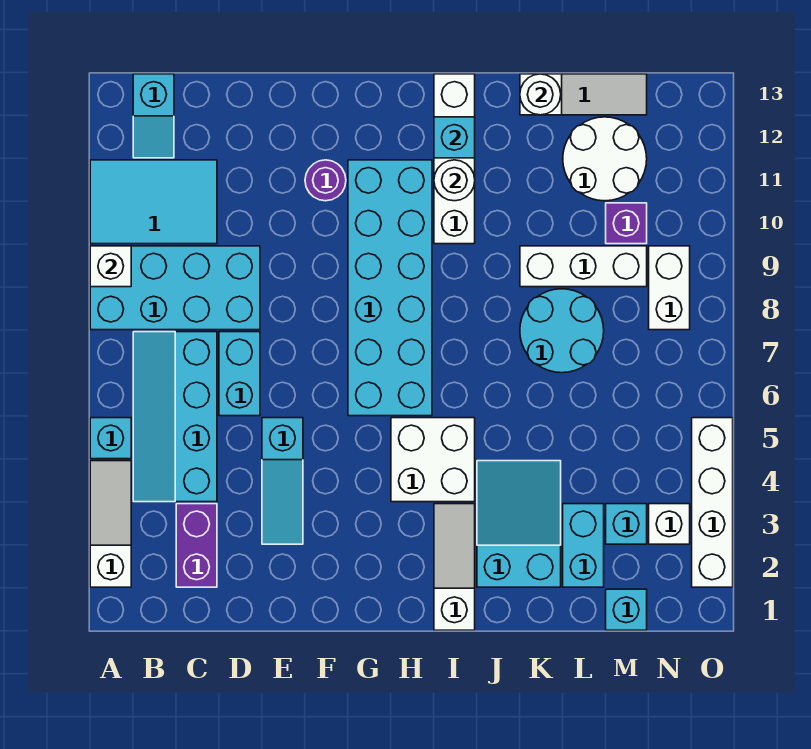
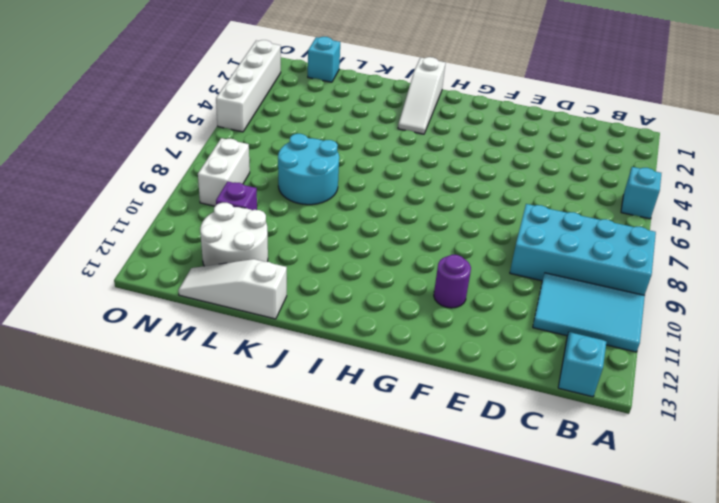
none -> white slope A2:A4 level 1 top 2
none -> cyan slope B4:C7 level 1 top C
none -> purple brick C2:C3 level 1
none -> cyan brick D6:D7 level 1

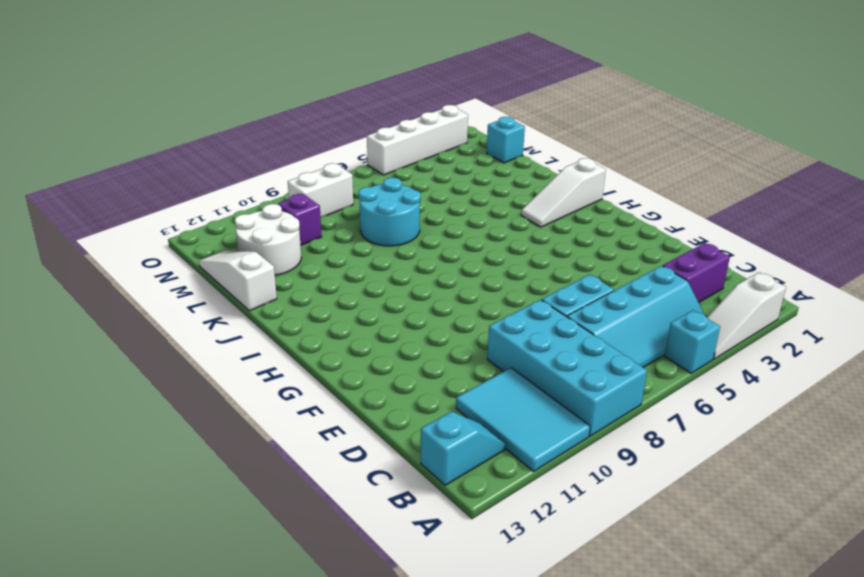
none -> cyan slope E3:E5 level 1 top 5
none -> purple round brick F11 level 1
none -> cyan brick G6:H11 level 1
none -> white brick H4:I5 level 1

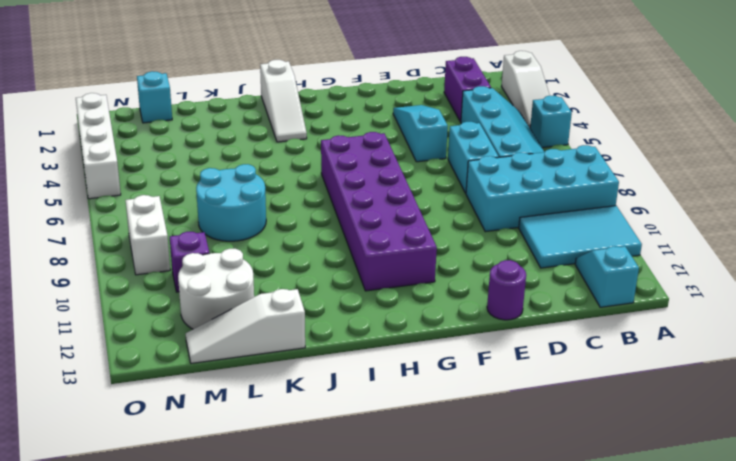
purple round brick E13 level 1 -> purple round brick F11 level 1
purple brick G6:H11 level 1 -> cyan brick G6:H11 level 1
none -> white brick H4:I5 level 1
none -> white brick I10:I13 level 1
none -> cyan slope J2:K4 level 1 top 2
none -> white brick K9:M9 level 1

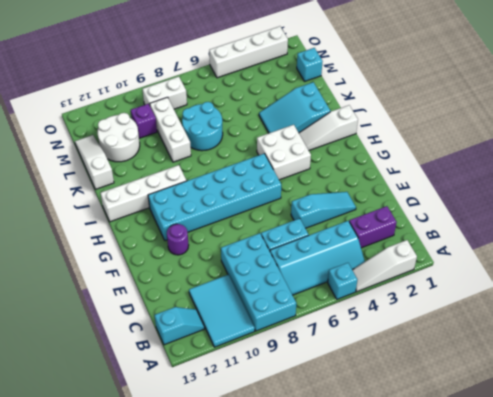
none -> cyan brick L2:L3 level 1
none -> cyan brick M3 level 1
none -> white brick N3 level 1
none -> white brick A9 level 2

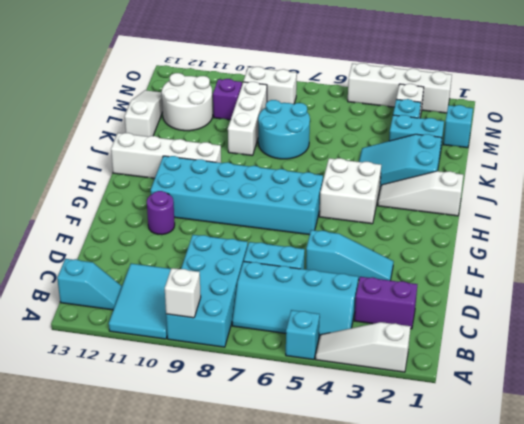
none -> white round brick I11 level 2
none -> cyan brick I12 level 2
none -> white round brick K13 level 2

